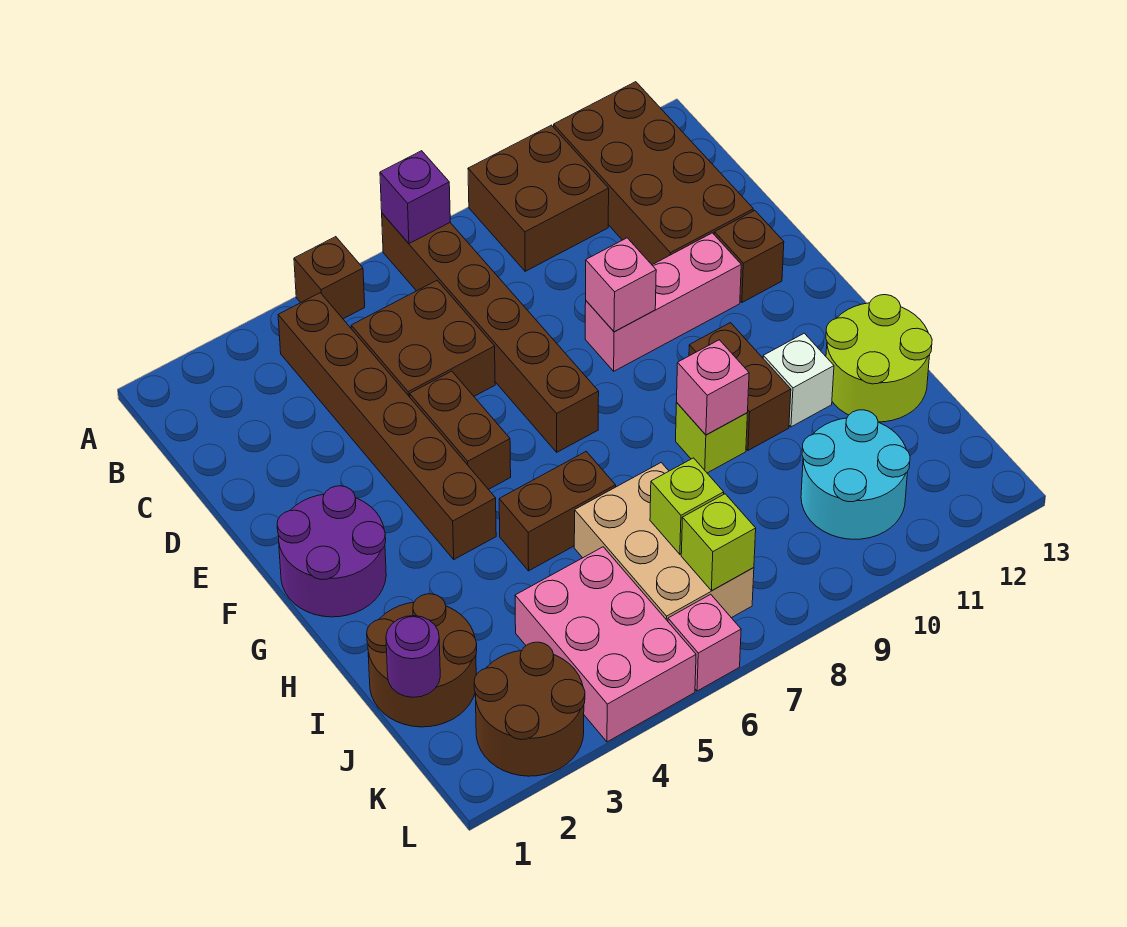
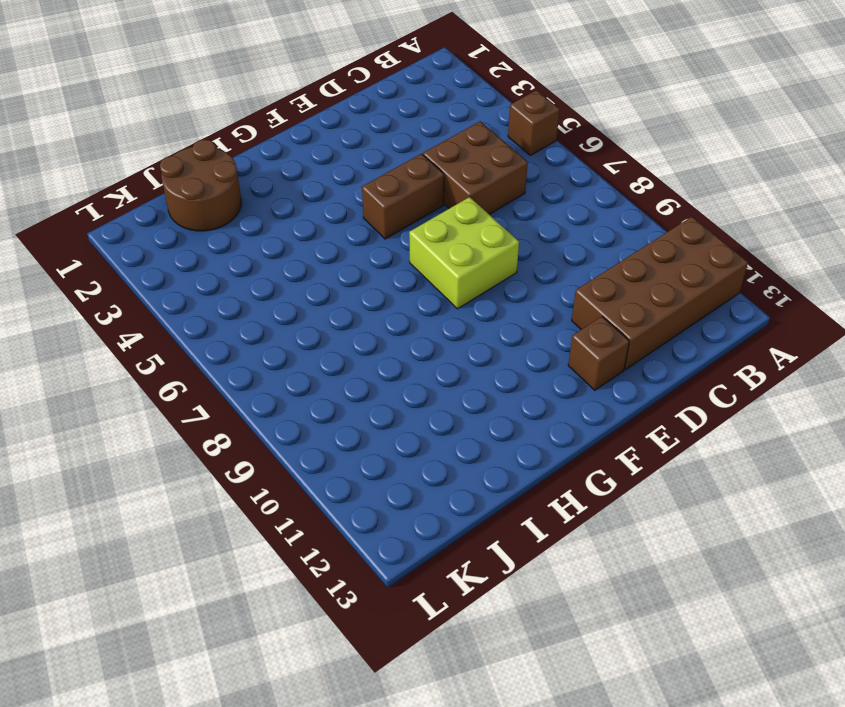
lime brick E7:F8 level 1 -> brown brick A7:F7 level 1
none -> brown brick A9:B10 level 1
none -> brown brick B4:G4 level 1
none -> pink brick E9:E11 level 1

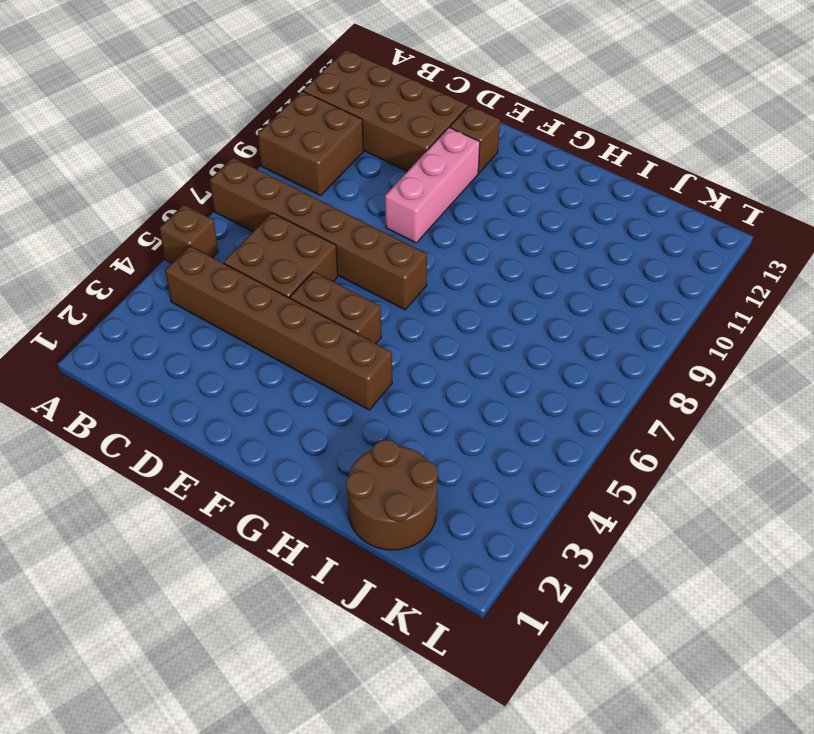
none -> purple round brick F1:G2 level 1
none -> brown brick G10:H10 level 1
none -> brown brick H5:H6 level 1

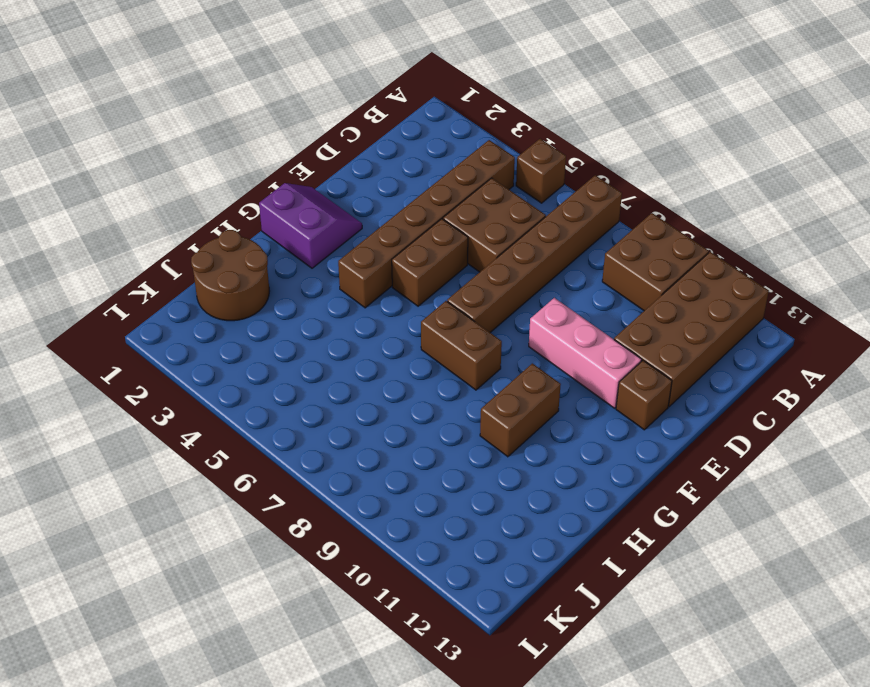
purple slope F1:G2 level 1 top G -> purple round brick F1:G2 level 1
brown brick G7:G8 level 1 -> brown brick H5:H6 level 1
none -> lime brick H9 level 1
none -> white brick H11 level 1
none -> lime round brick H12:I13 level 1

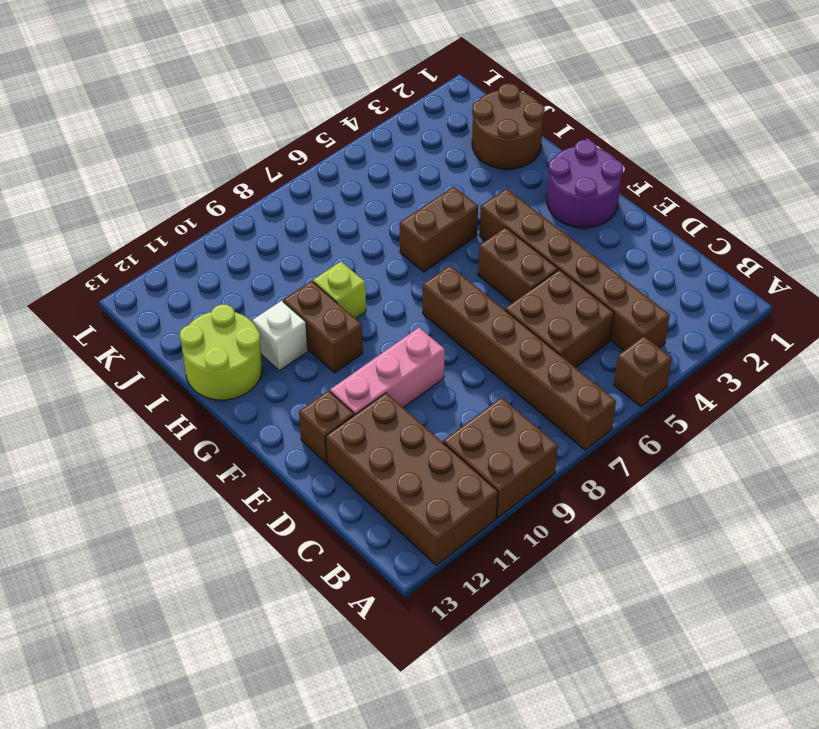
none -> tan brick I6:K7 level 1
none -> pink brick J4:L5 level 1
none -> cyan round brick J10:K11 level 1

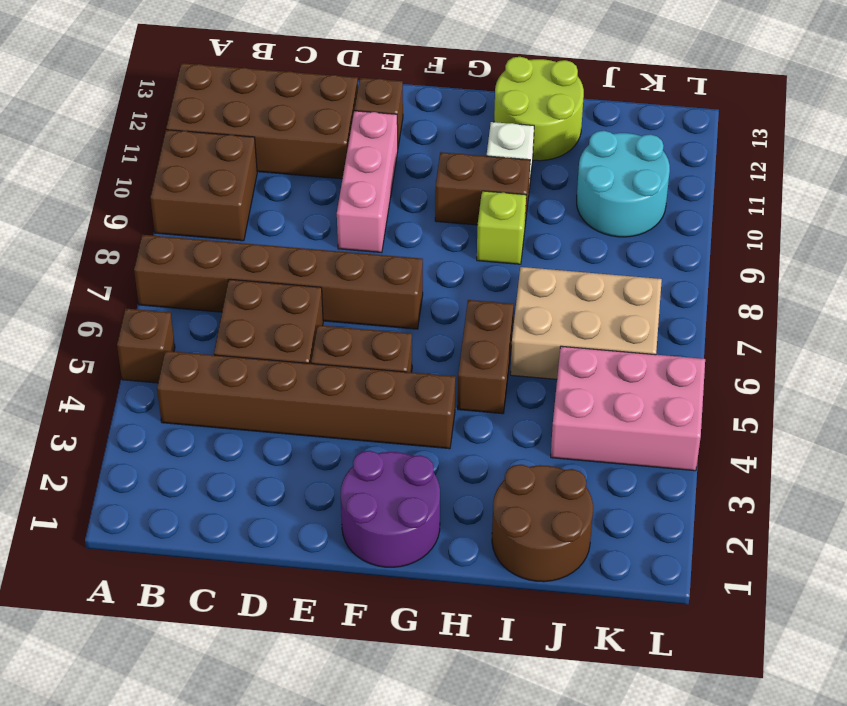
none -> brown round brick K2:L3 level 1
none -> pink brick L6 level 1
none -> purple brick A7 level 2

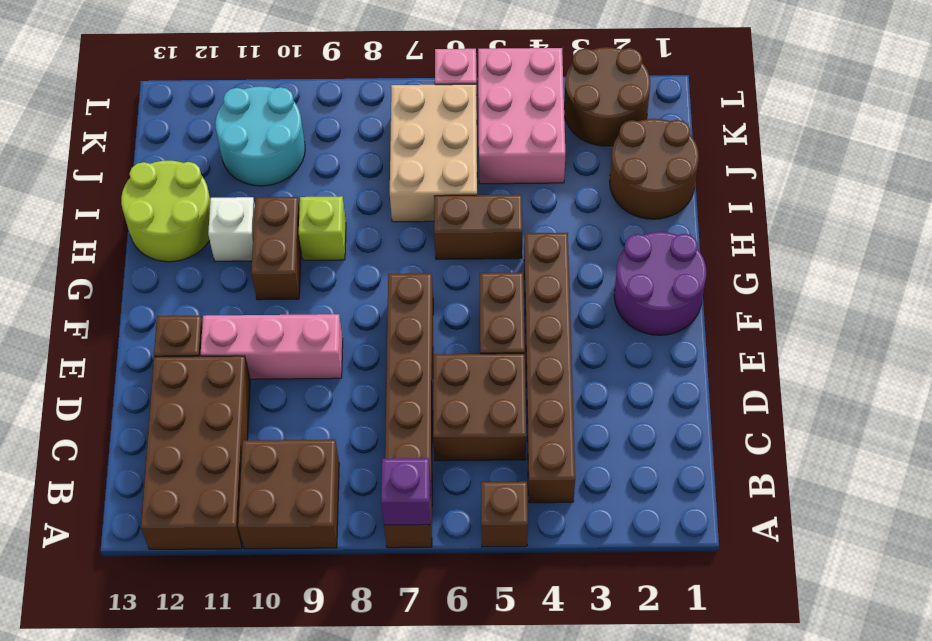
none -> pink brick E9 level 2
none -> pink brick H9 level 2
none -> purple round brick J1 level 2

